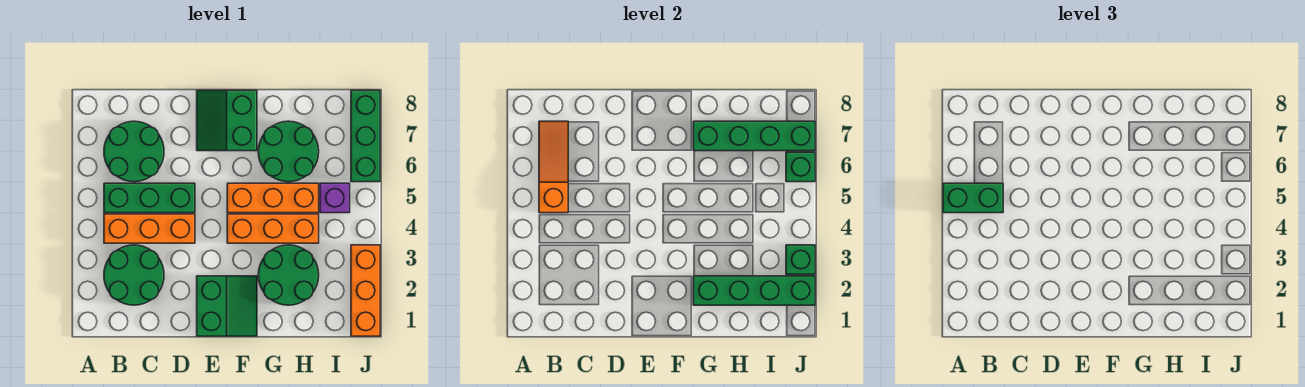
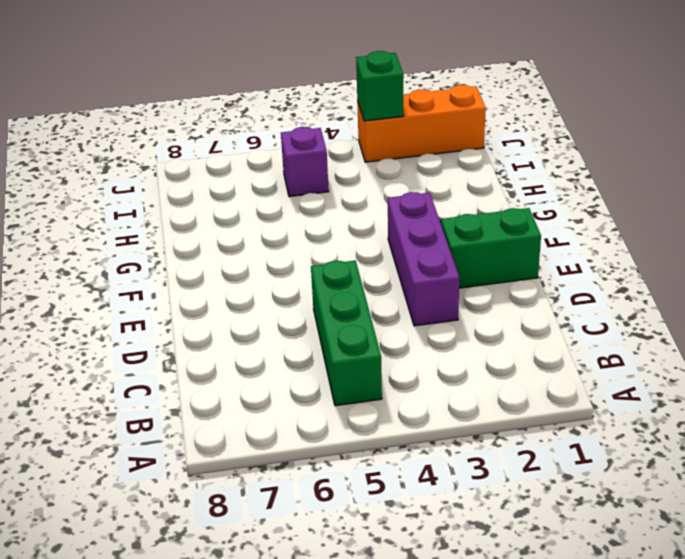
purple brick D3:F3 level 1 -> none
none -> green round brick B2:C3 level 1
none -> orange brick B4:D4 level 1
none -> green round brick B6:C7 level 1

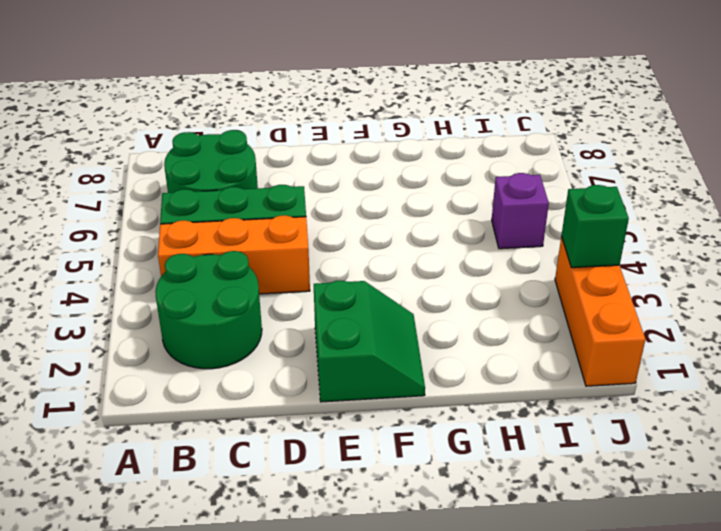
none -> green slope E7:F8 level 1 top F
none -> orange brick F4:H4 level 1
none -> orange brick F5:H5 level 1

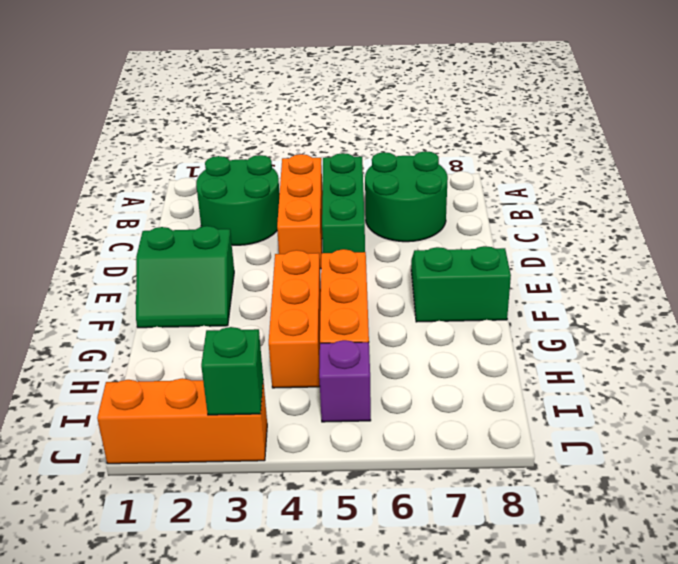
none -> green round brick G2:H3 level 1
none -> green round brick G6:H7 level 1
none -> green brick J6:J8 level 1

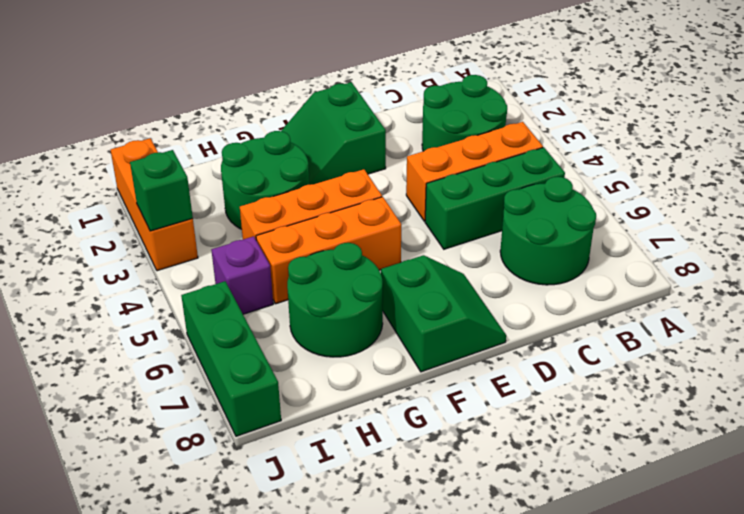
none -> orange slope B5:B7 level 2 top 5
none -> green brick G2:J2 level 2
none -> green brick G7:J7 level 2

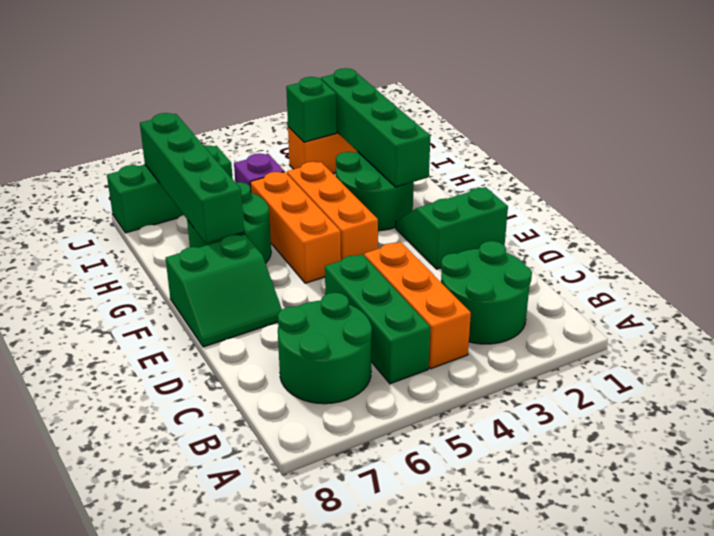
none -> orange slope B5:B7 level 2 top 5
none -> green brick J6 level 2
none -> green brick A5:B5 level 3

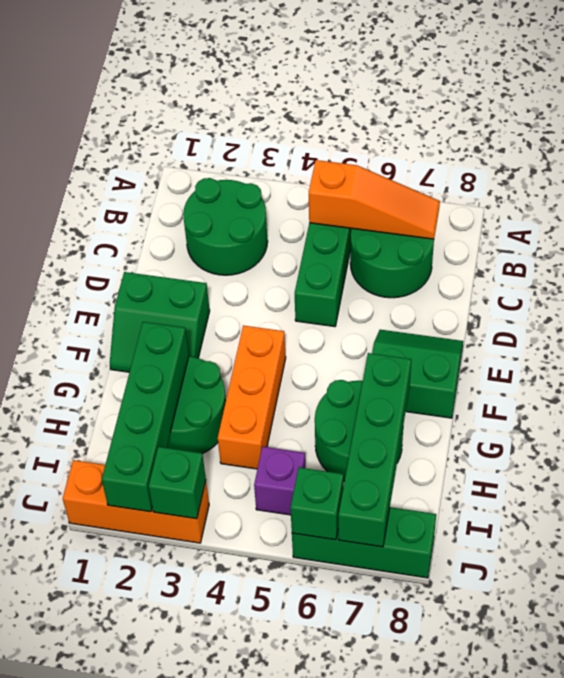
none -> orange brick B4:D4 level 1
none -> orange brick F5:H5 level 1
none -> green brick A5:B5 level 3

